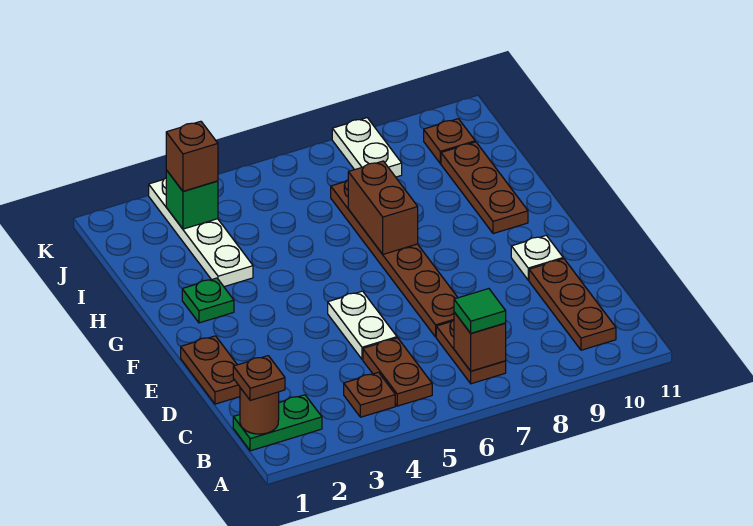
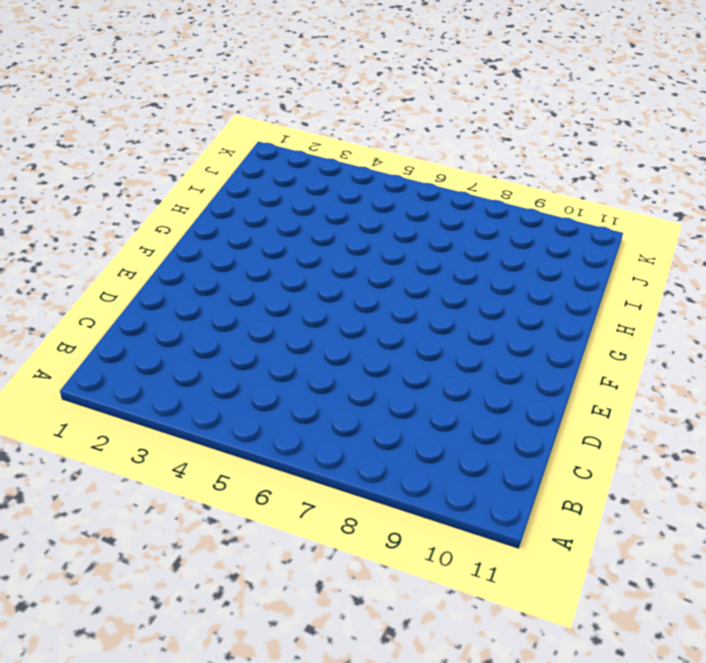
none -> green plate B1:B2 level 1
none -> brown plate B4 level 1
none -> brown plate B5:C5 level 1

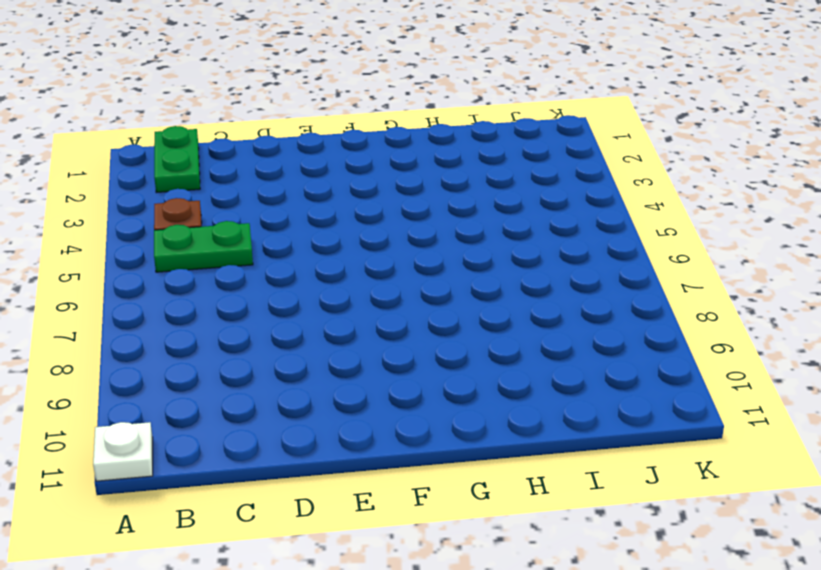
white plate A11 level 1 -> white plate E10 level 1
green plate B5:C5 level 1 -> brown plate B5:C5 level 1
none -> brown plate B7:C7 level 1
none -> brown plate B10:D10 level 1
none -> brown plate D1:E1 level 1

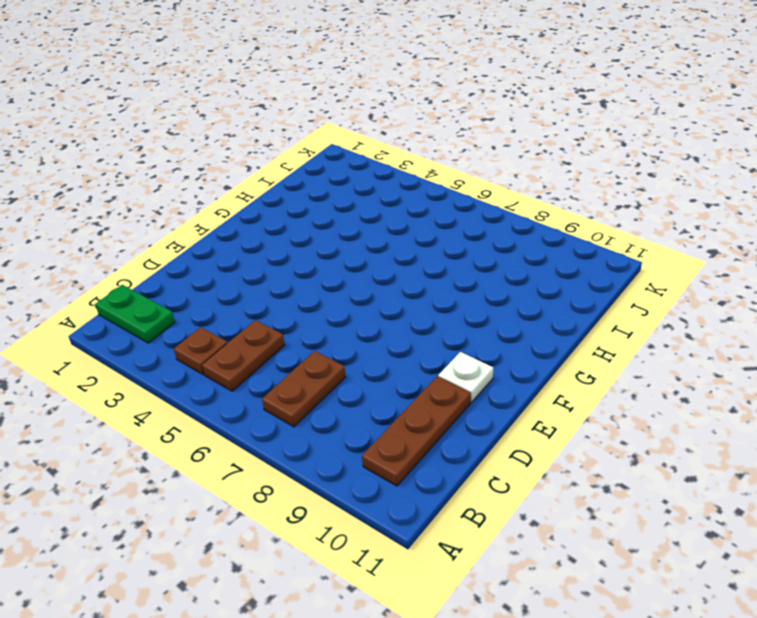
none -> brown plate D1:E1 level 1
none -> white plate D5:E5 level 1
none -> brown plate D7:I7 level 1

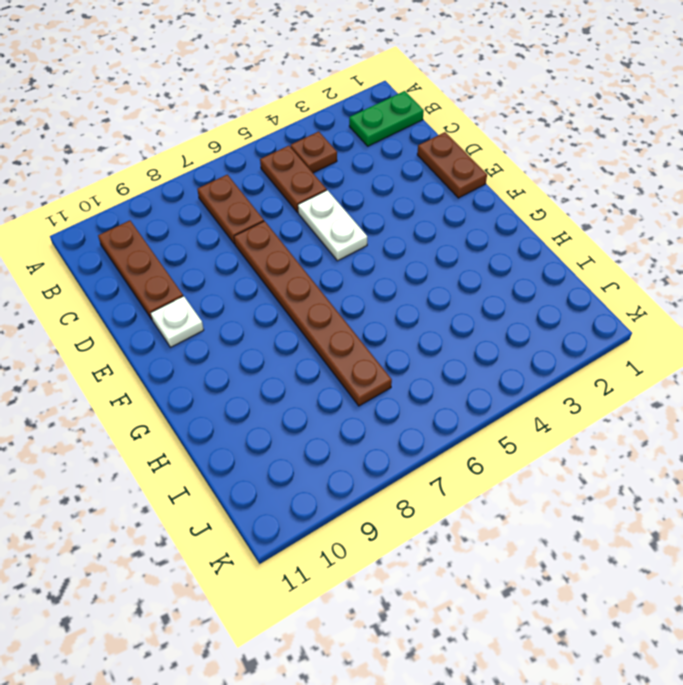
none -> green plate G2 level 1
none -> brown plate G10:I10 level 1
none -> white plate H3:K3 level 1

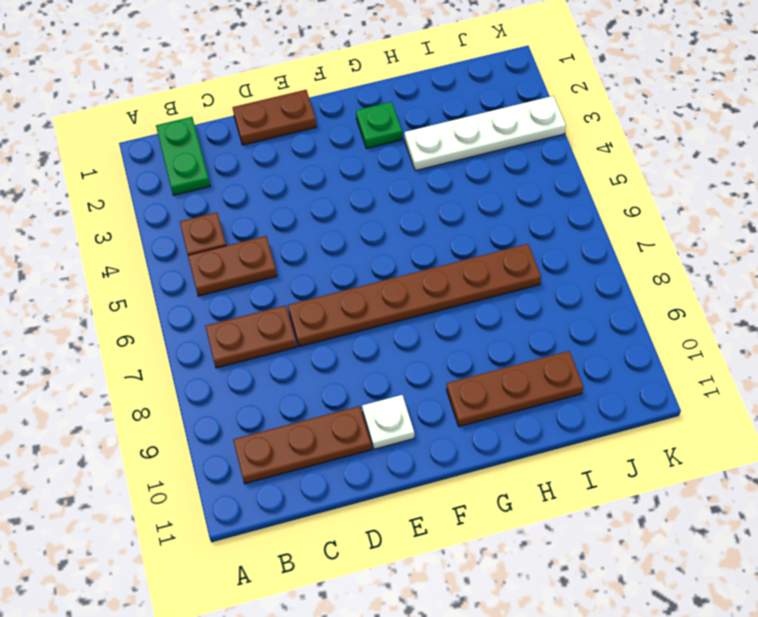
none -> white plate D5:E5 level 1
none -> white plate J8:K8 level 1
none -> brown plate J10 level 1

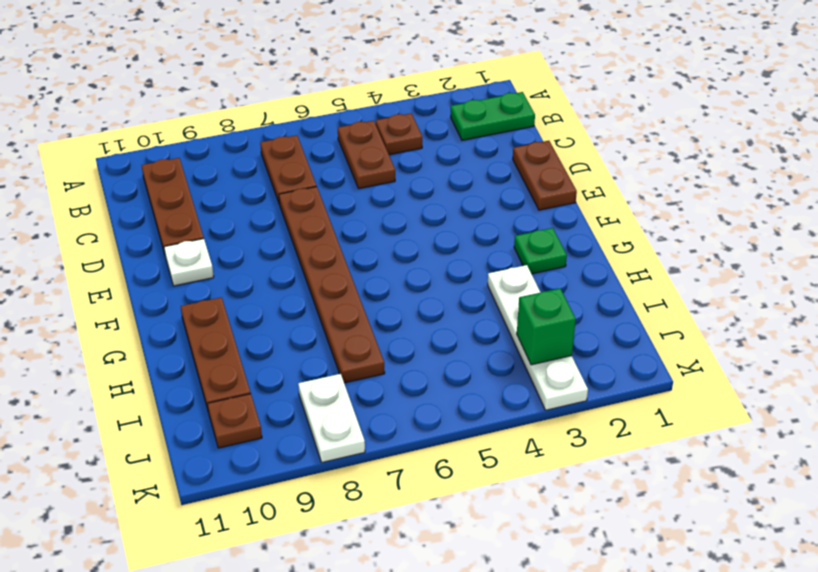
none -> white plate D5:E5 level 1
none -> brown round brick B1 level 2
none -> brown brick B7 level 2

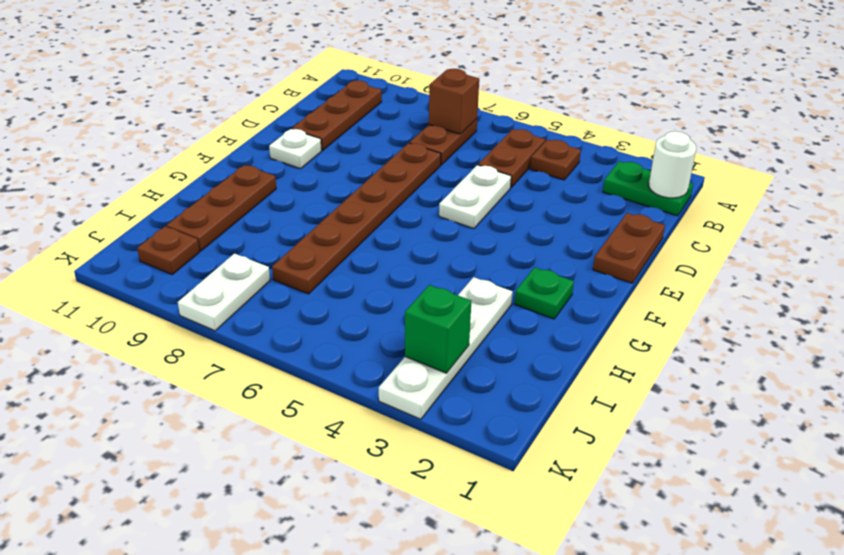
white round brick B1 level 2 -> brown round brick B1 level 2
none -> brown brick G7:H7 level 2
none -> brown plate B1 level 3
none -> green tile B7 level 3

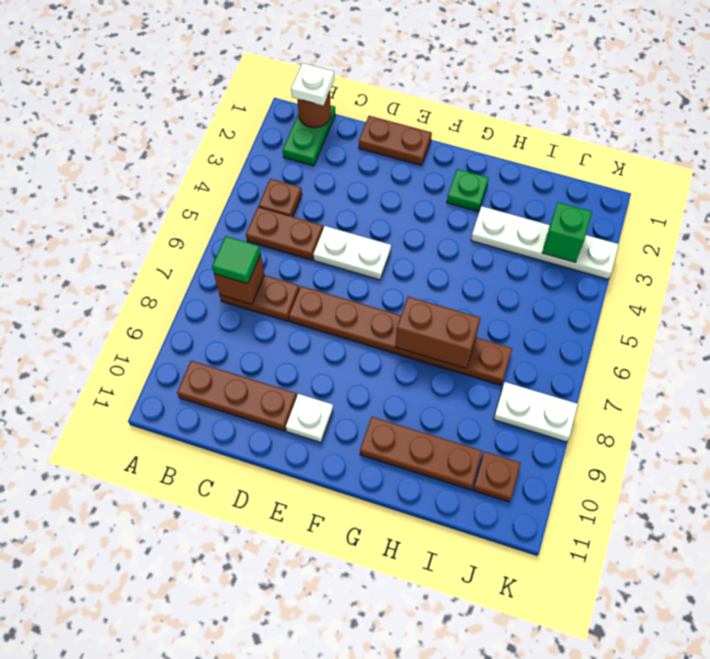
white plate B1 level 3 -> brown plate B1 level 3
none -> brown brick J3 level 3

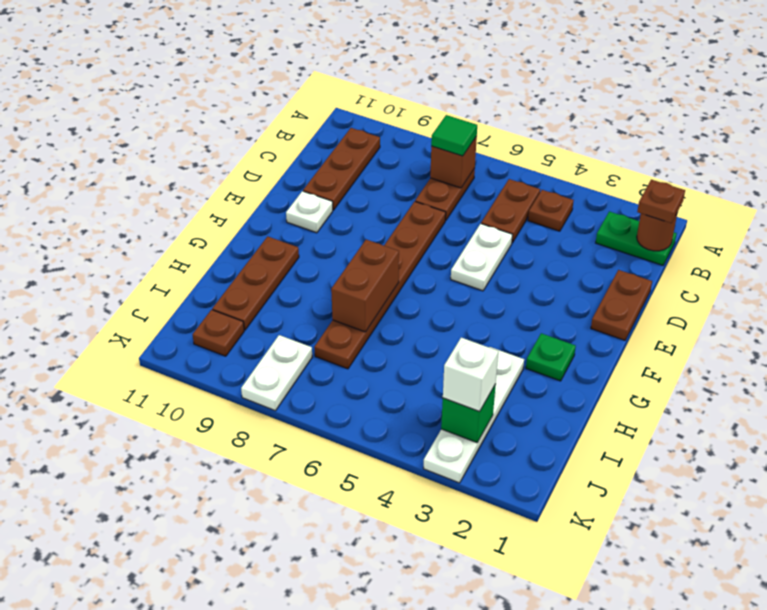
white brick J3 level 3 -> brown brick J3 level 3

